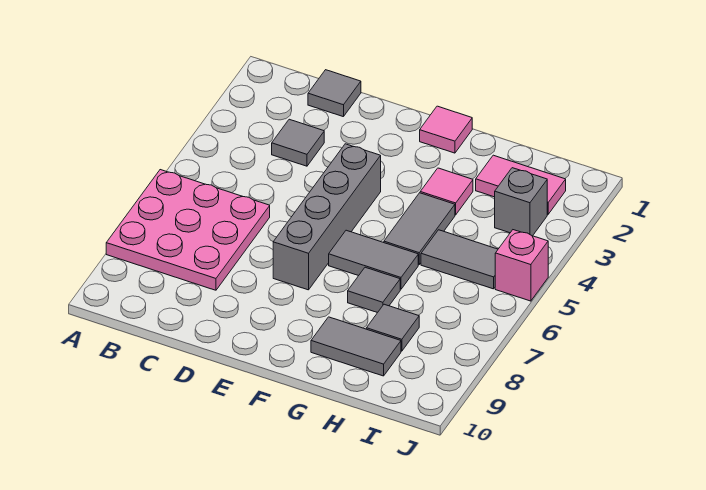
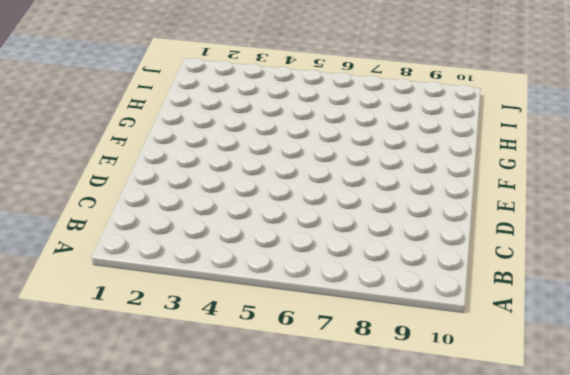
none -> pink plate A6:C8 level 1
none -> grey tile C1 level 1
none -> grey tile C3 level 1

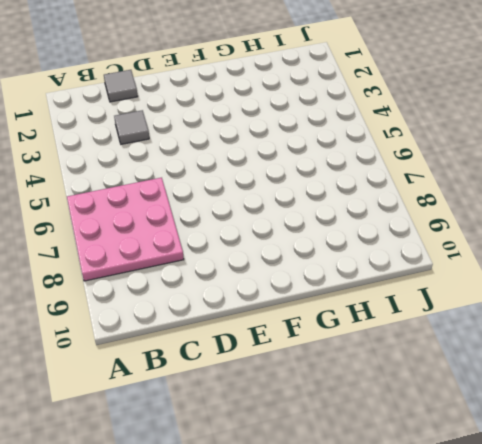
none -> grey brick E4:E7 level 1
none -> pink tile F1 level 1
none -> grey tile F6:G6 level 1

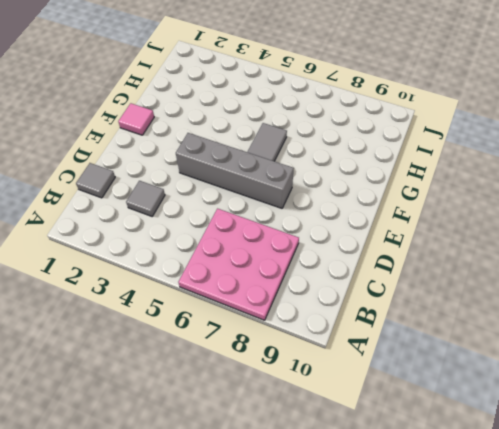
none -> pink tile G3 level 1
none -> grey tile G4:G5 level 1
none -> grey tile G7 level 1

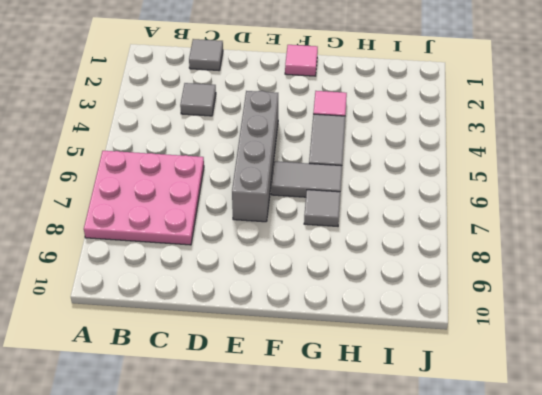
none -> grey tile G9:H9 level 1
none -> pink tile H2:I2 level 1
none -> grey tile H5:I5 level 1

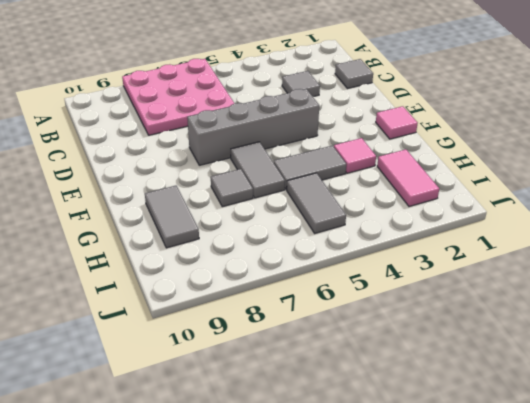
none -> grey tile H8 level 1
none -> grey brick I3 level 1
none -> pink brick J5 level 1

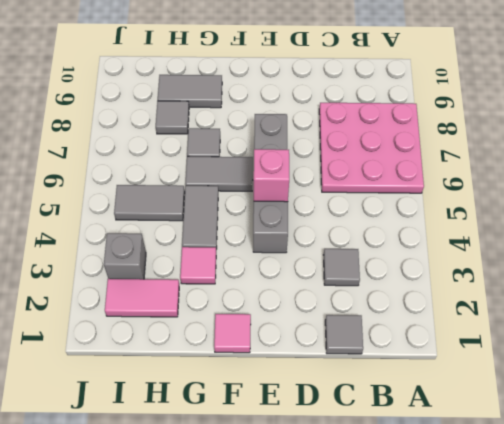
pink brick E5 level 2 -> pink brick J5 level 1

